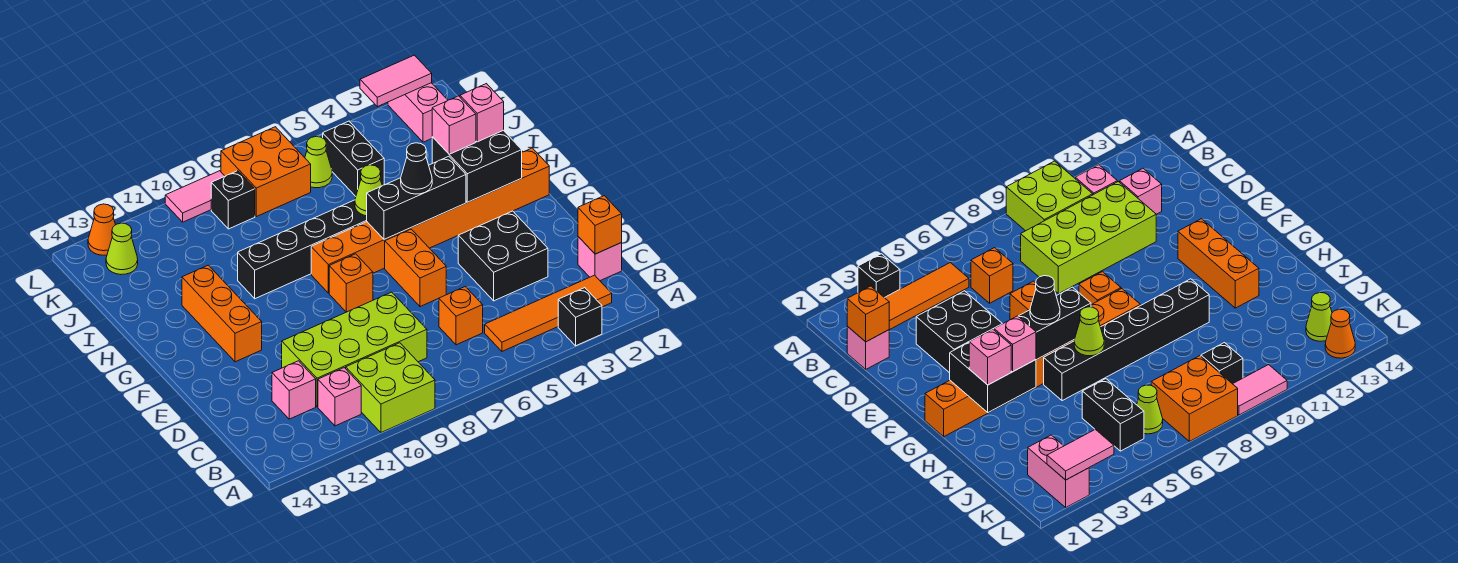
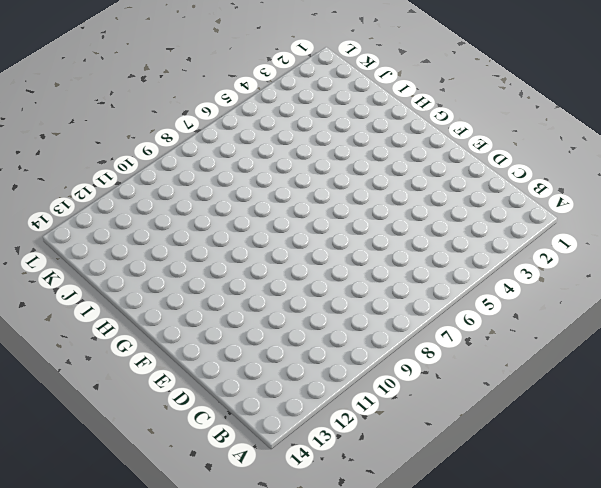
none -> black brick A3 level 1
none -> lime brick A9:B10 level 1
none -> orange tile B2:B5 level 1
none -> pink brick B11 level 1

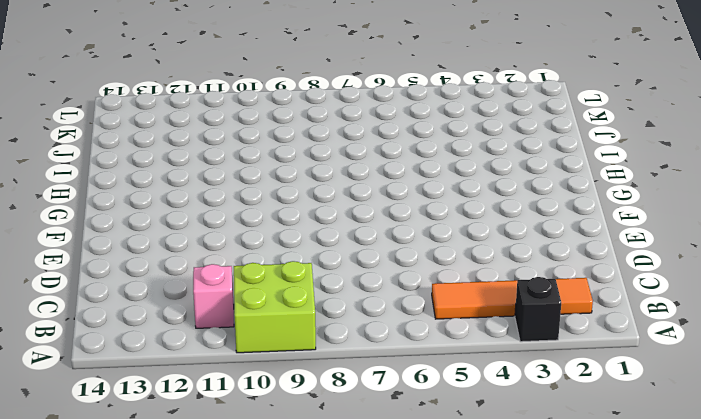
none -> pink brick C1 level 1
none -> orange brick C6 level 1
none -> lime brick C8:D11 level 1
none -> pink brick C12 level 1

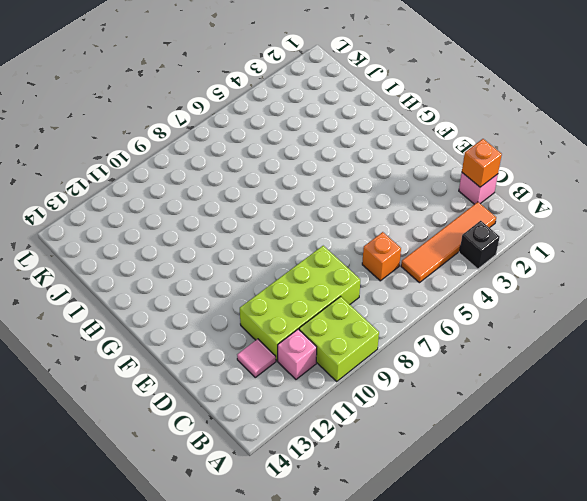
pink tile C12 level 1 -> pink brick C12 level 1
none -> black brick D3:E4 level 1
none -> orange brick E6:F6 level 1
none -> orange brick F8 level 1
none -> orange brick F12:H12 level 1

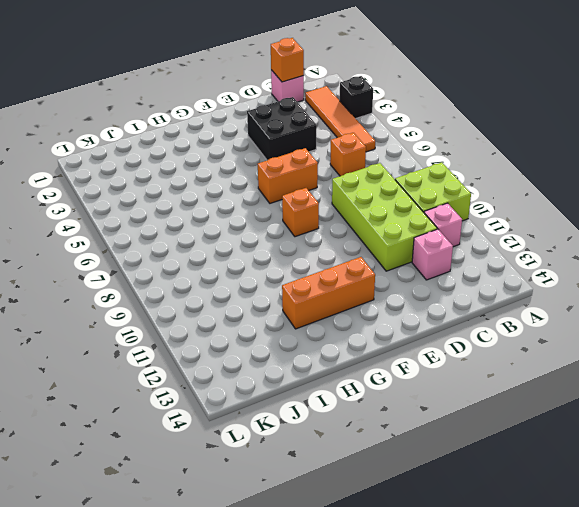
none -> orange brick G1:G8 level 1
none -> black brick H5:H10 level 1
none -> black brick J5:K5 level 1
none -> pink brick K2:L2 level 1

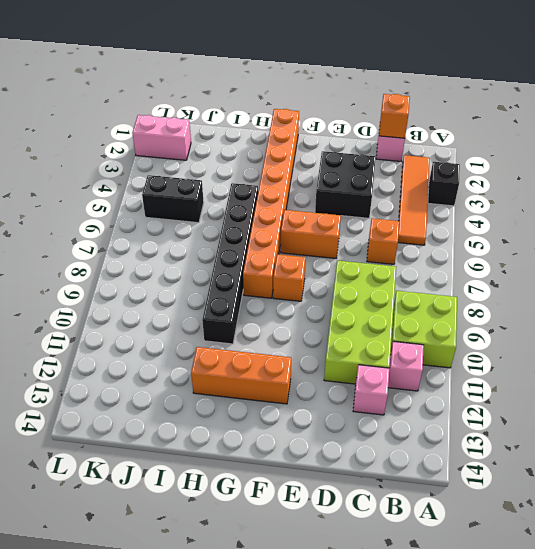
none -> lime cone K6 level 1
none -> orange brick K7:L8 level 1
none -> black brick K9 level 1
none -> lime cone K13 level 1

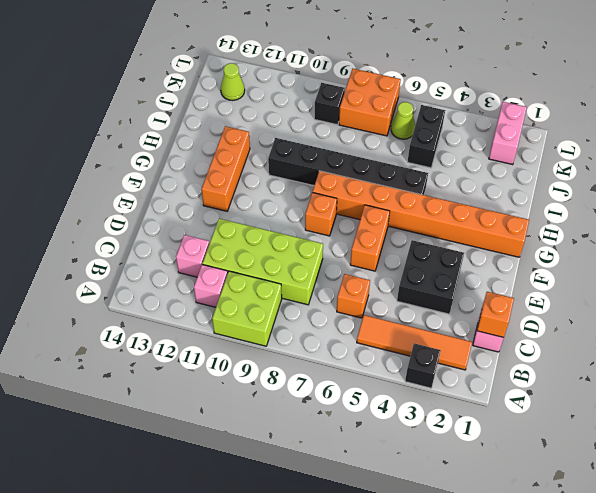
none -> pink tile L9:L10 level 1
none -> orange cone L13 level 1
none -> black brick G2:H3 level 2
none -> black brick G4:G6 level 2

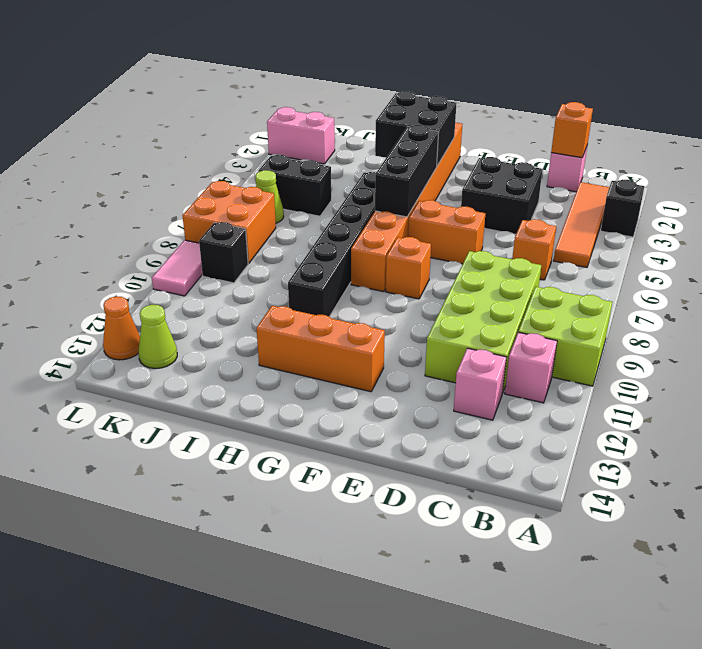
none -> lime cone H6 level 2
none -> pink tile L2:L3 level 2
none -> black cone G5 level 3
none -> pink brick H2 level 3

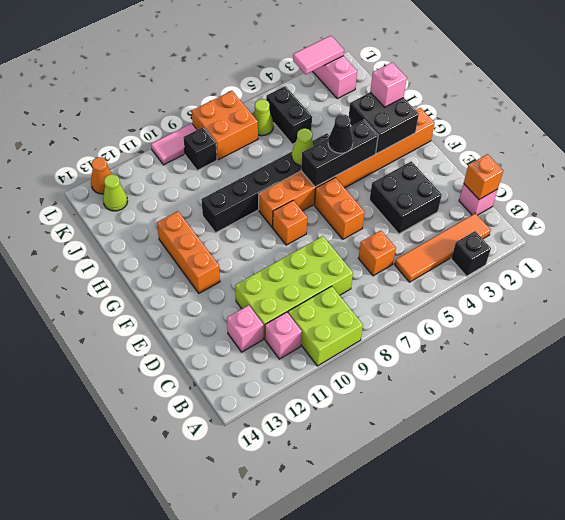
none -> pink brick H3 level 3

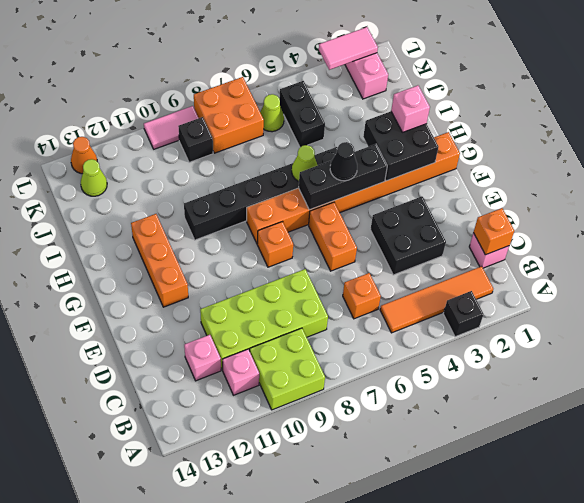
none -> pink brick H3 level 3

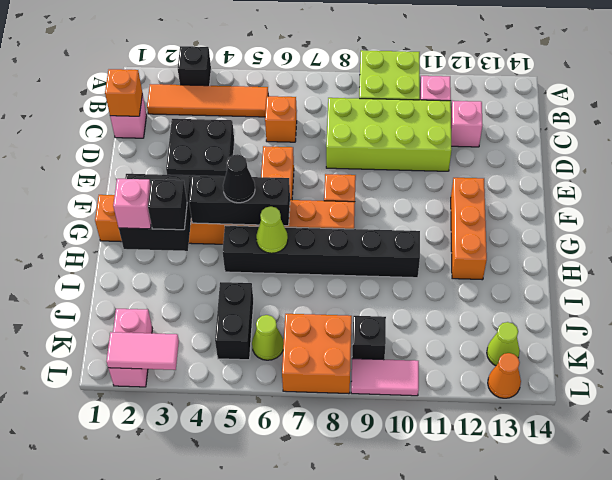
black brick H3 level 3 -> pink brick H3 level 3

